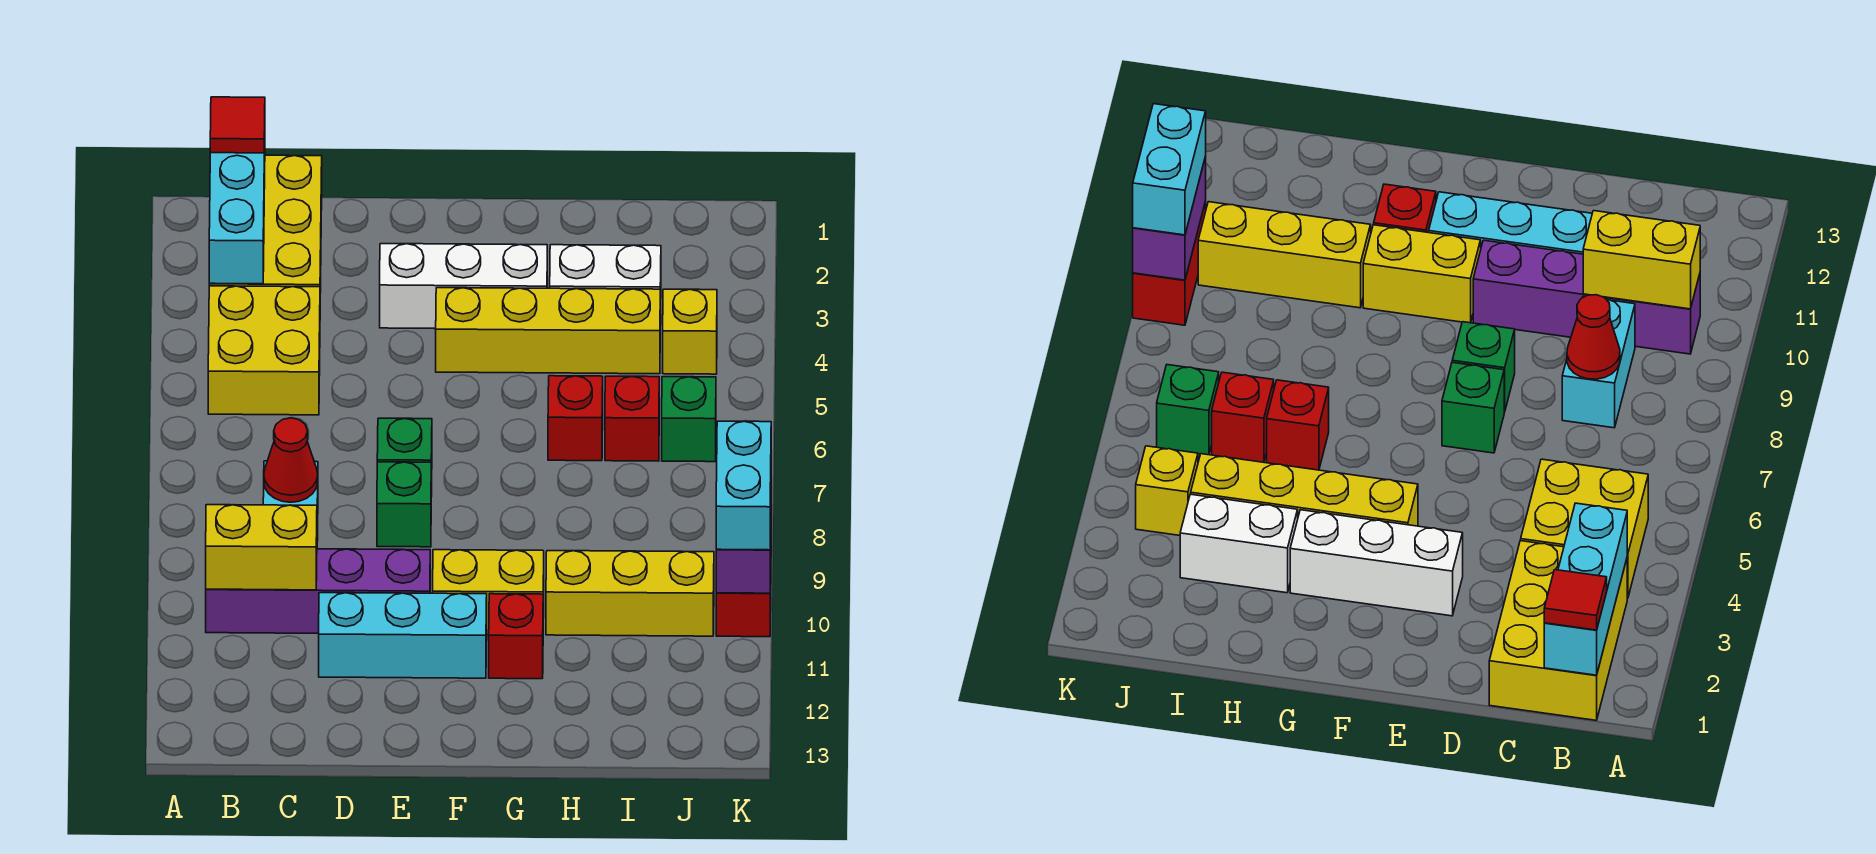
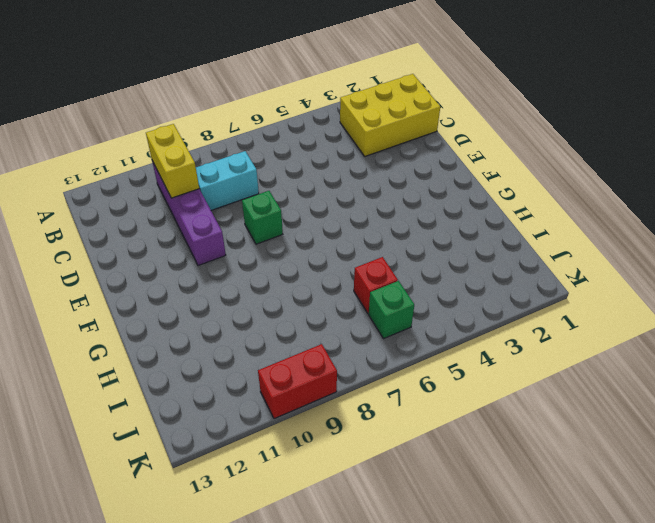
none -> yellow brick B4:C5 level 1
none -> cyan brick D11:F11 level 1
none -> white brick E3:G3 level 1

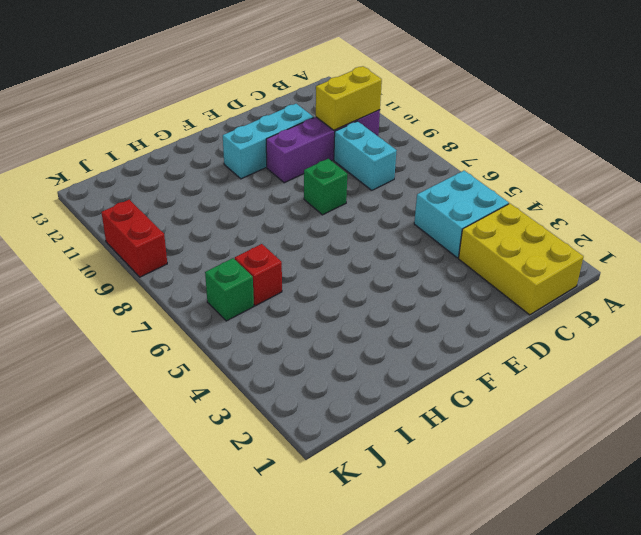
cyan brick B4:C5 level 1 -> yellow brick B4:C5 level 1
none -> white brick E3:G3 level 1
none -> green brick E7 level 1
none -> yellow brick F4:I4 level 1

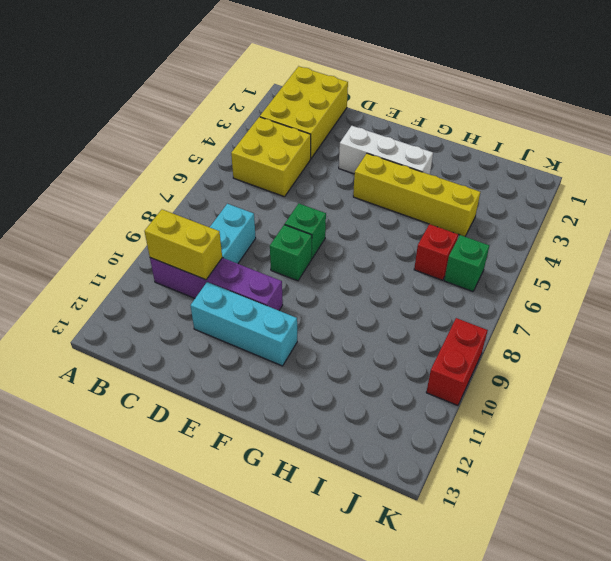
none -> yellow brick F10:G10 level 1
none -> red brick G11 level 1
none -> white brick H3:I3 level 1

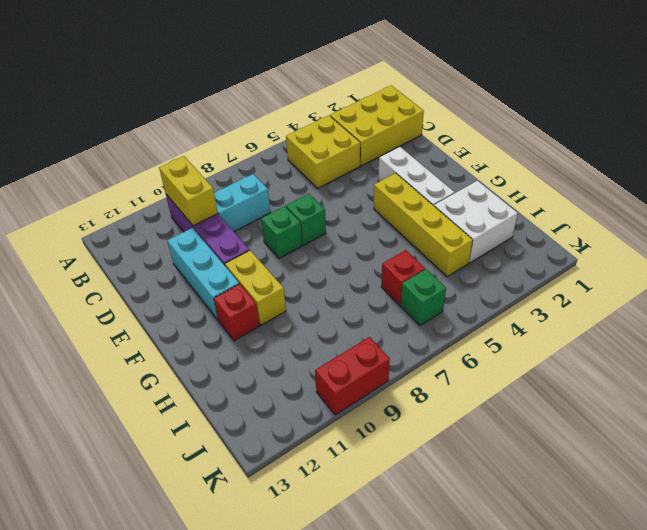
white brick H2:I3 level 1 -> white brick H3:I3 level 1
none -> red brick H6 level 1
none -> yellow brick H10:J10 level 1
none -> yellow brick J4 level 1

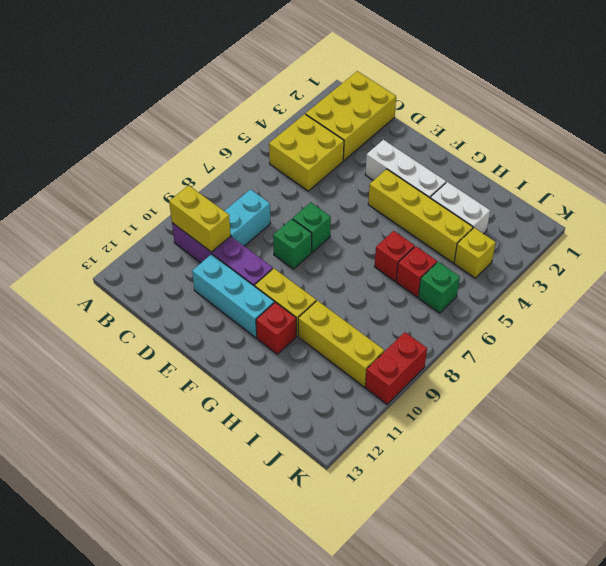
none -> cyan brick B1:B3 level 2
none -> red cone C8 level 2
none -> purple brick K9:K10 level 2

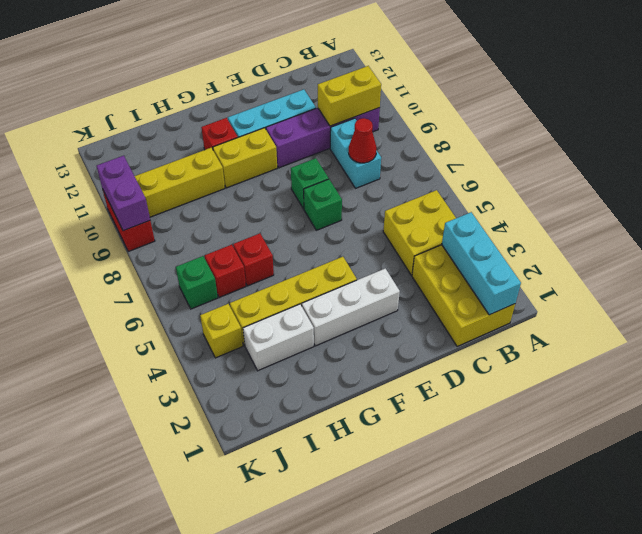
none -> red tile B1 level 3
none -> cyan brick K9:K10 level 3

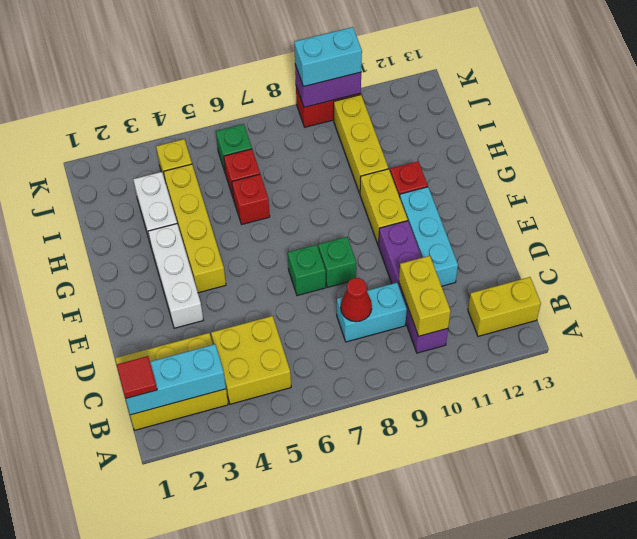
yellow brick B12:B13 level 1 -> none

